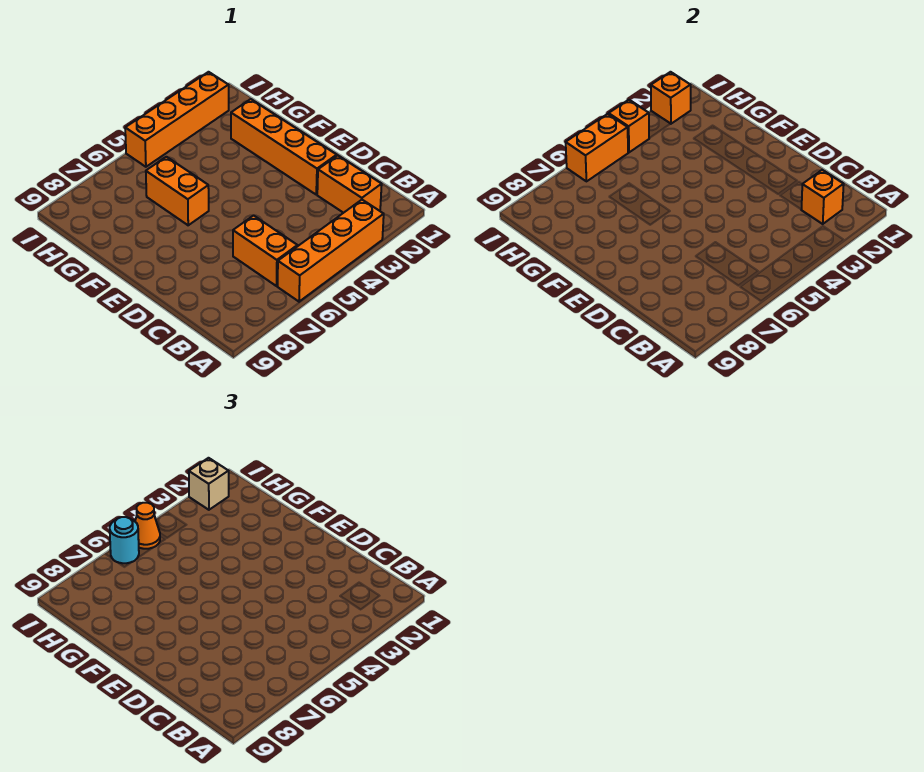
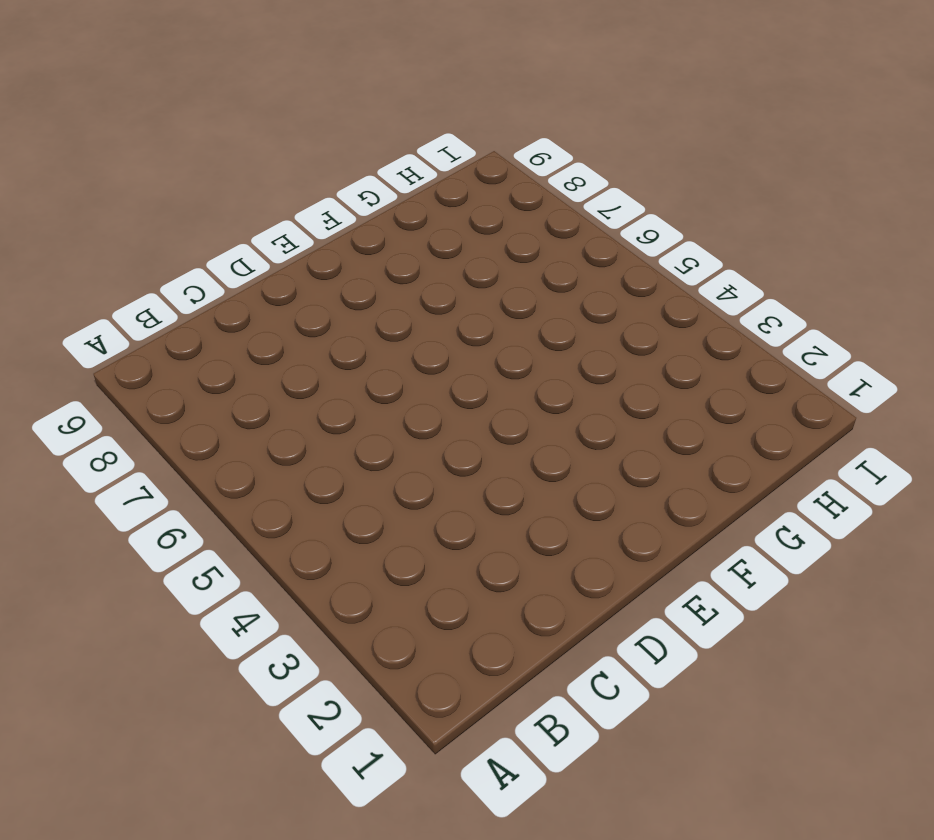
none -> orange brick A3:A6 level 1
none -> orange brick B2:C2 level 1
none -> orange brick B6:C6 level 1

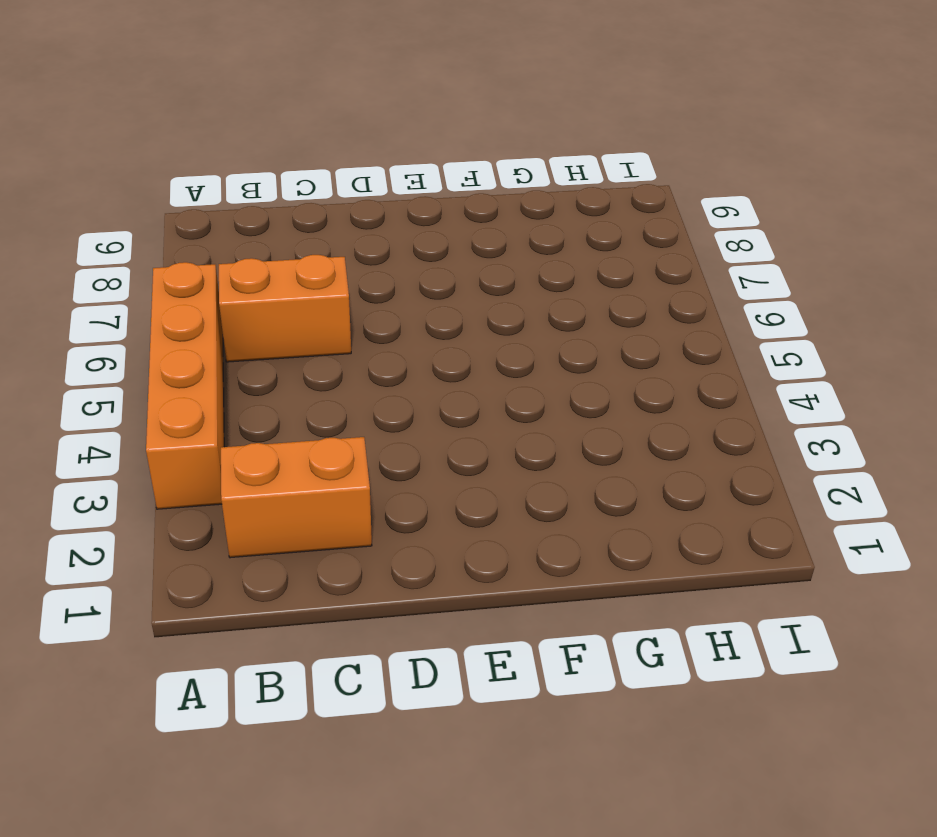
none -> orange brick D2:G2 level 1
none -> orange brick F6:G6 level 1
none -> orange brick I2:I5 level 1

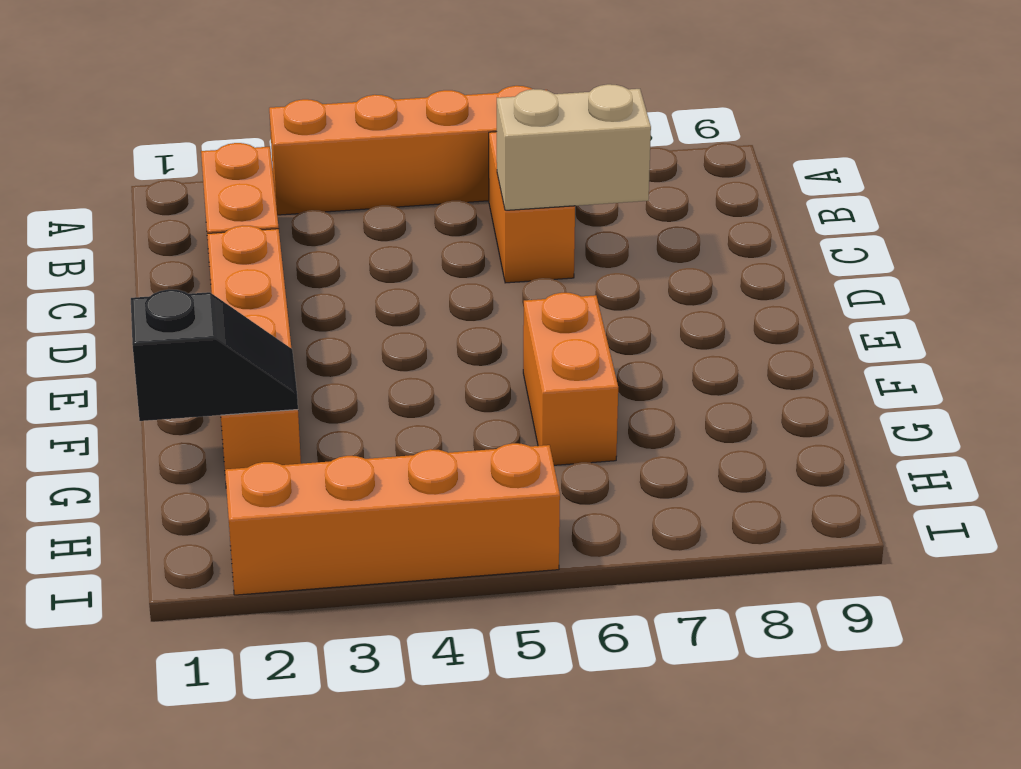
tan brick C6:C7 level 2 -> none
black slope G1:G2 level 2 top 1 -> none
none -> orange brick B2 level 2
none -> orange brick I2 level 2
none -> orange brick I4 level 2

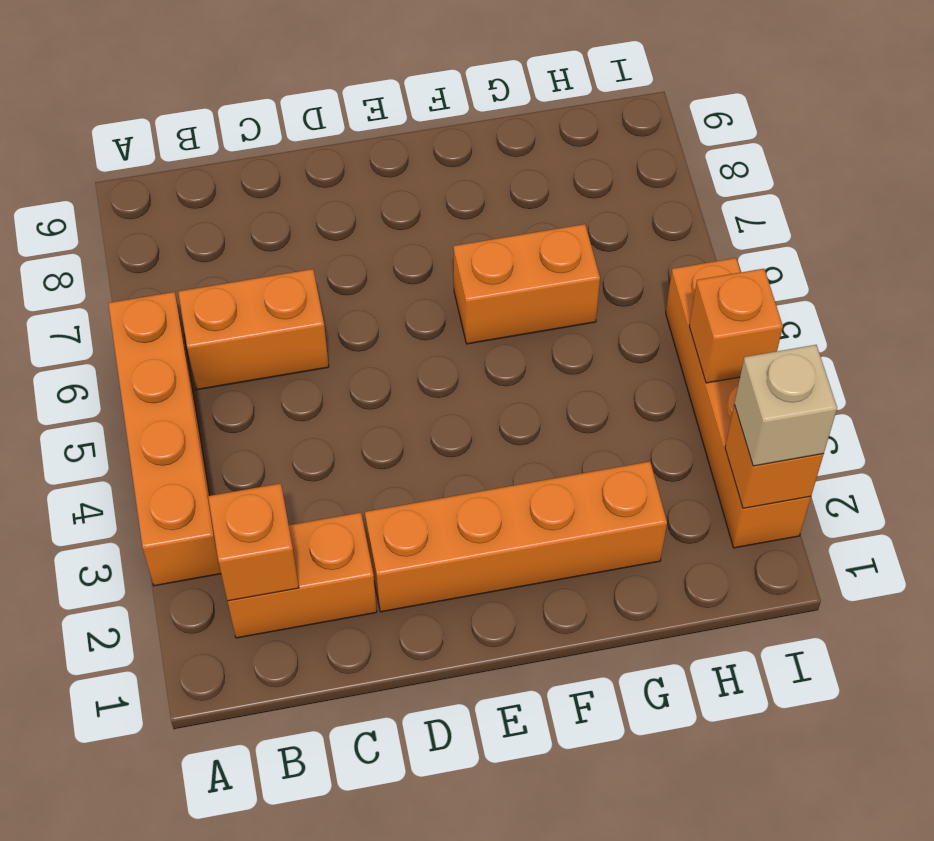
none -> orange brick I5:I6 level 2
none -> orange cone I5 level 3
none -> cyan round brick I6 level 3

